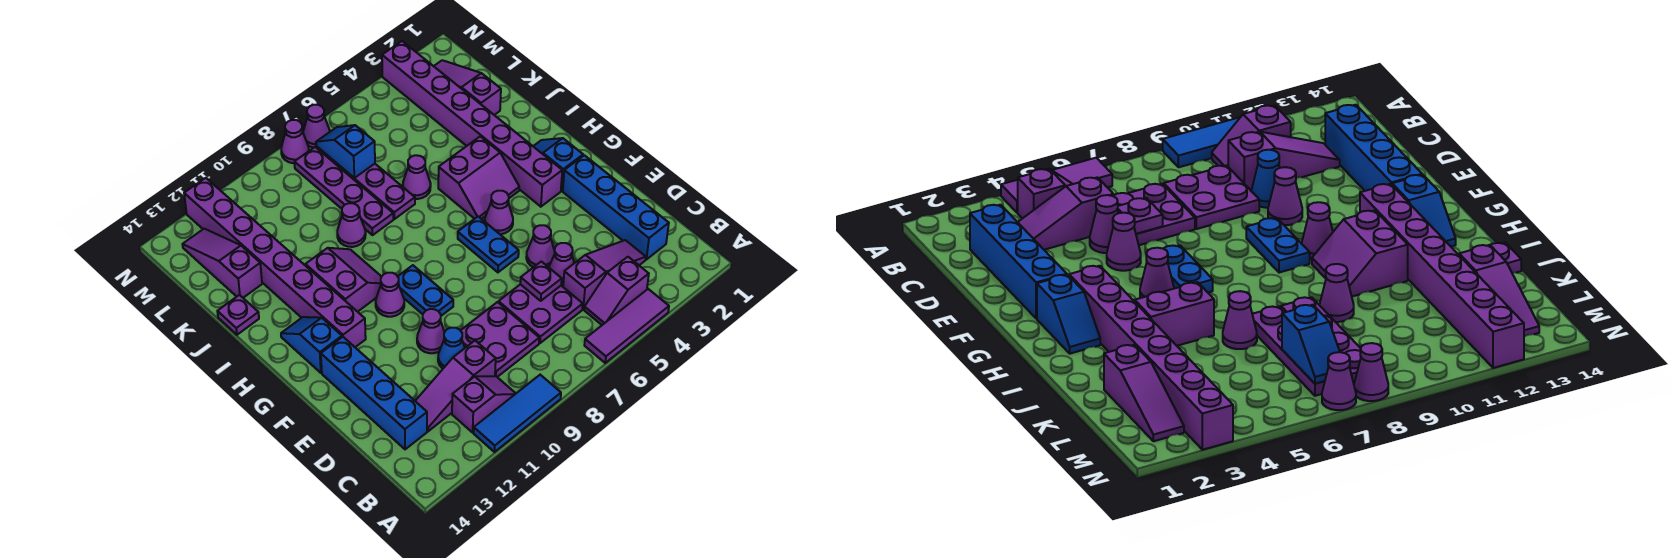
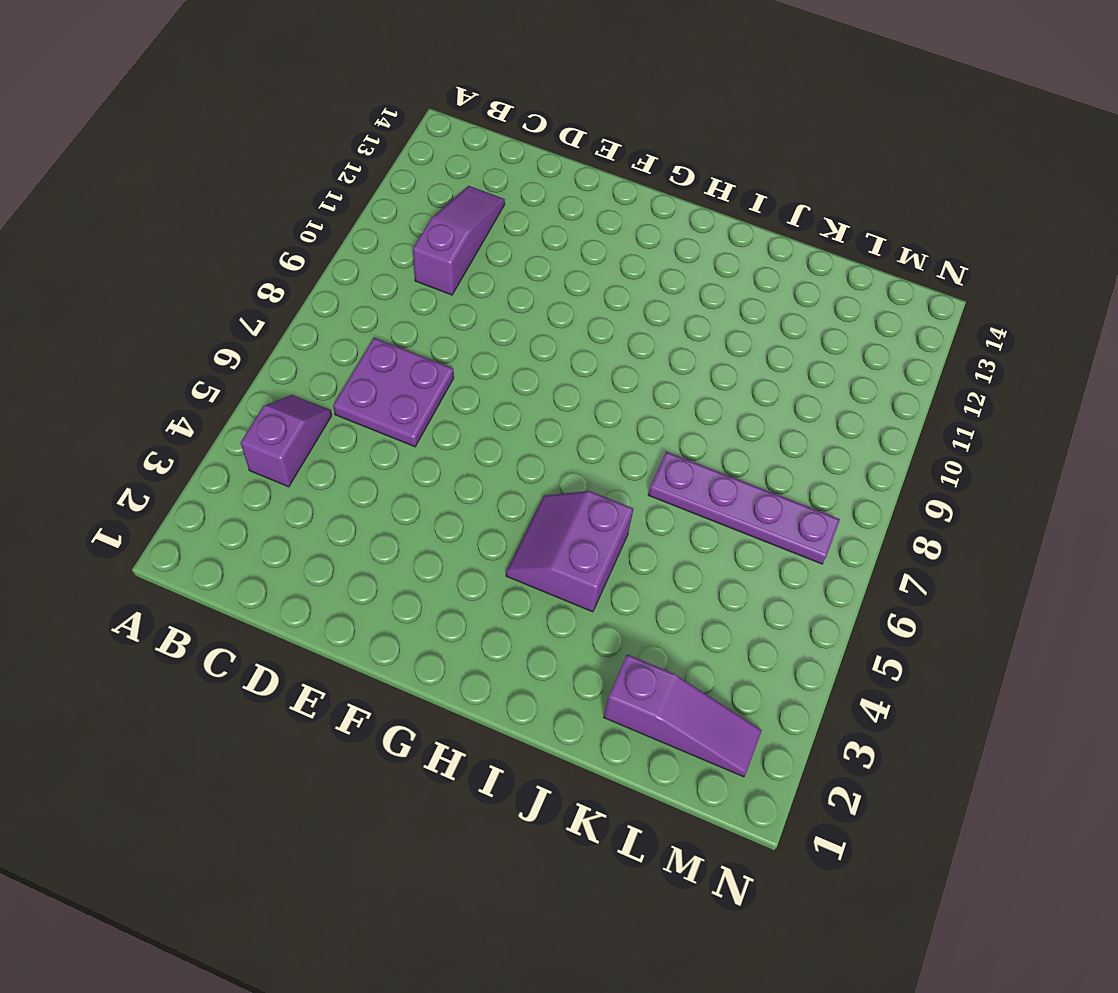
none -> purple tile A4:A6 level 1
none -> blue tile A9:A11 level 1
none -> purple slope B10:B11 level 1 top 11
none -> blue brick C2:F2 level 1

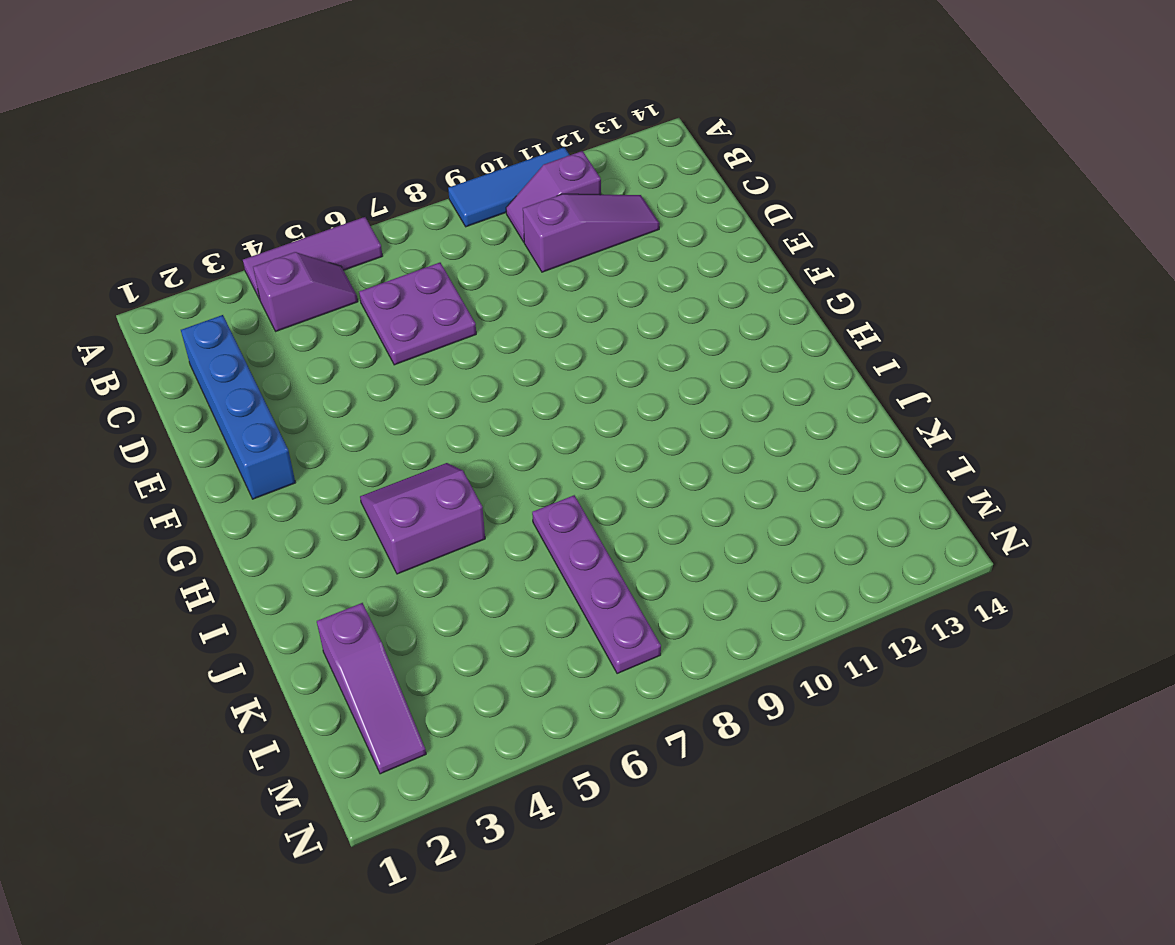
none -> purple slope C3:C5 level 1 top 5
none -> purple plate C8:D9 level 1
none -> blue brick C13:F13 level 1
none -> purple cone D5 level 1

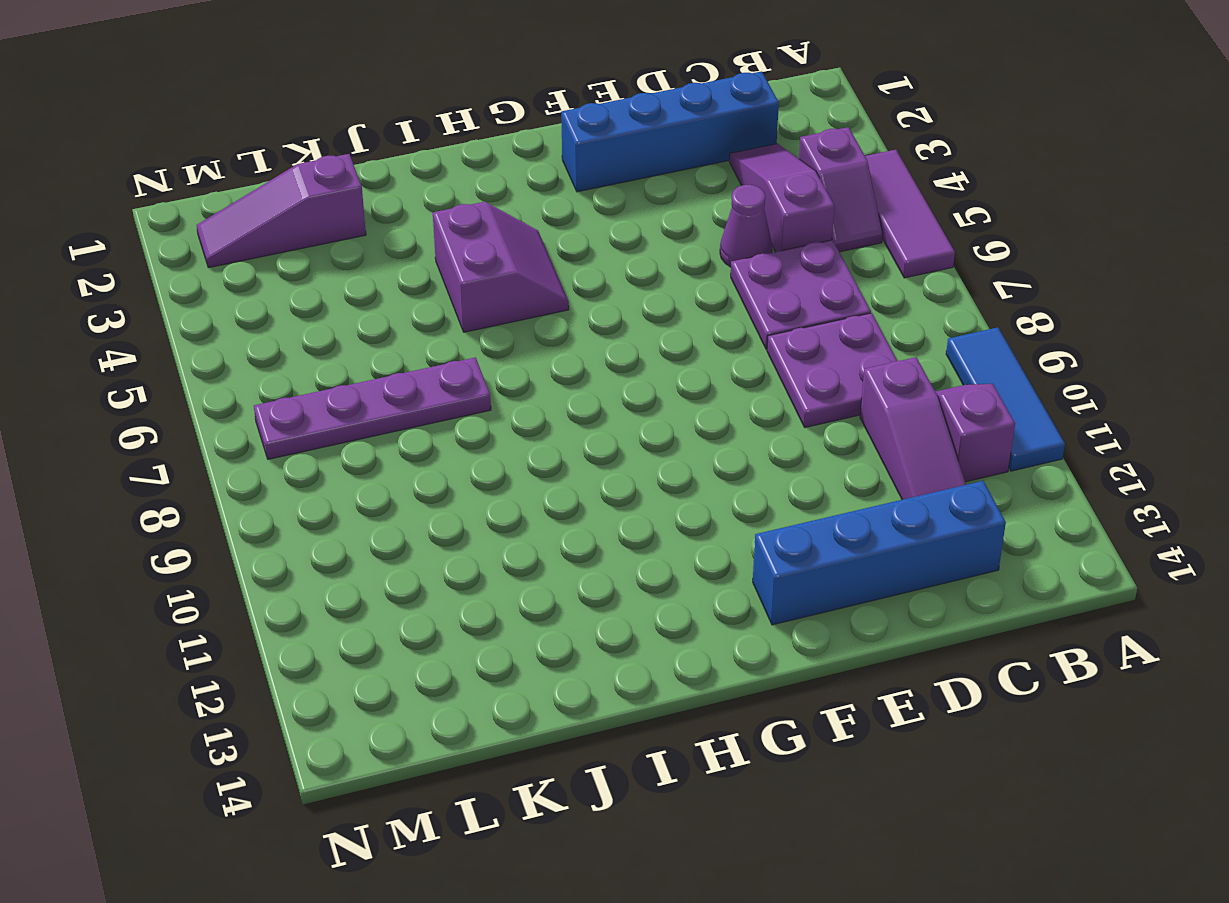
none -> blue cone D10 level 1
none -> purple cone E5 level 1
none -> purple cone E10 level 1
none -> blue plate F6:G6 level 1

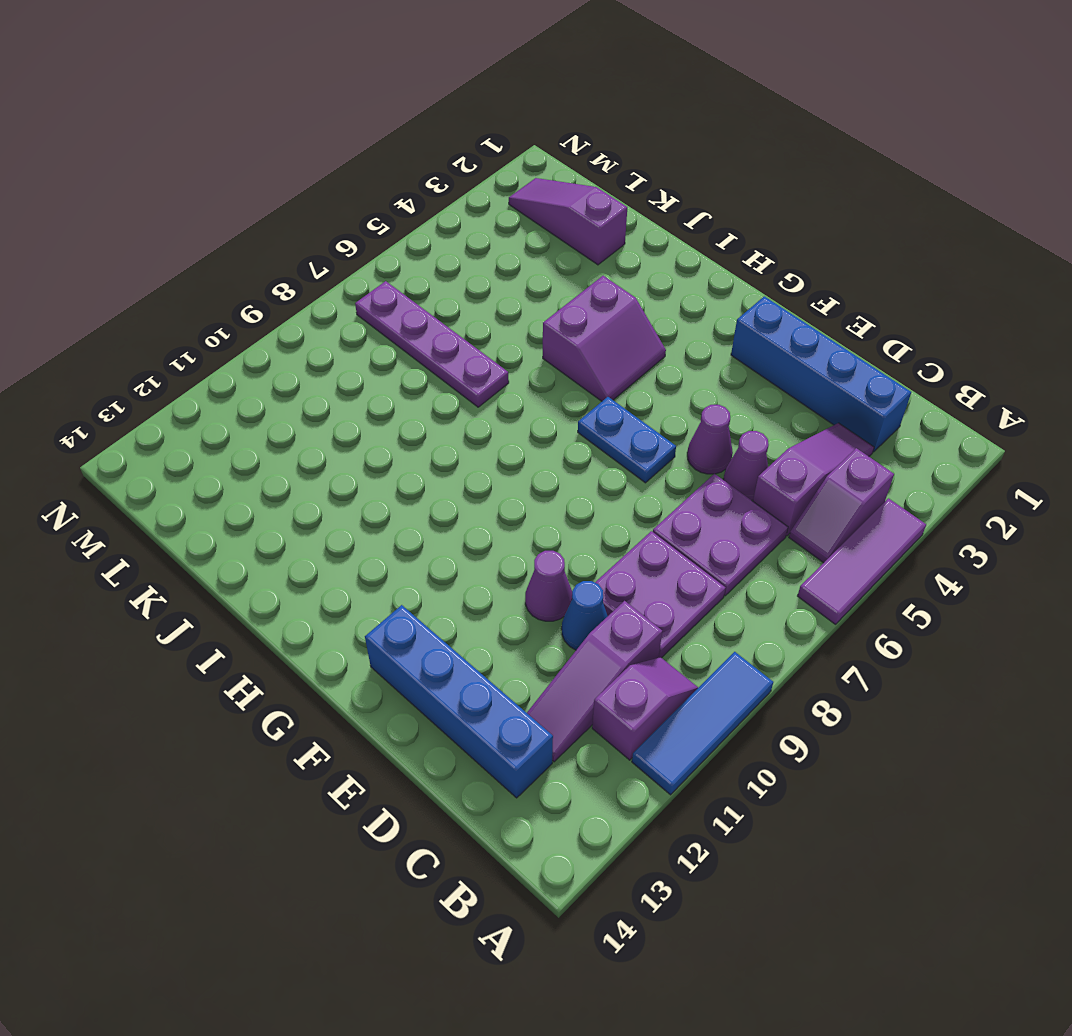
none -> blue plate F9:G9 level 1
none -> blue slope G2:H2 level 1 top G
none -> purple brick G3:N3 level 1
none -> purple cone G5 level 1

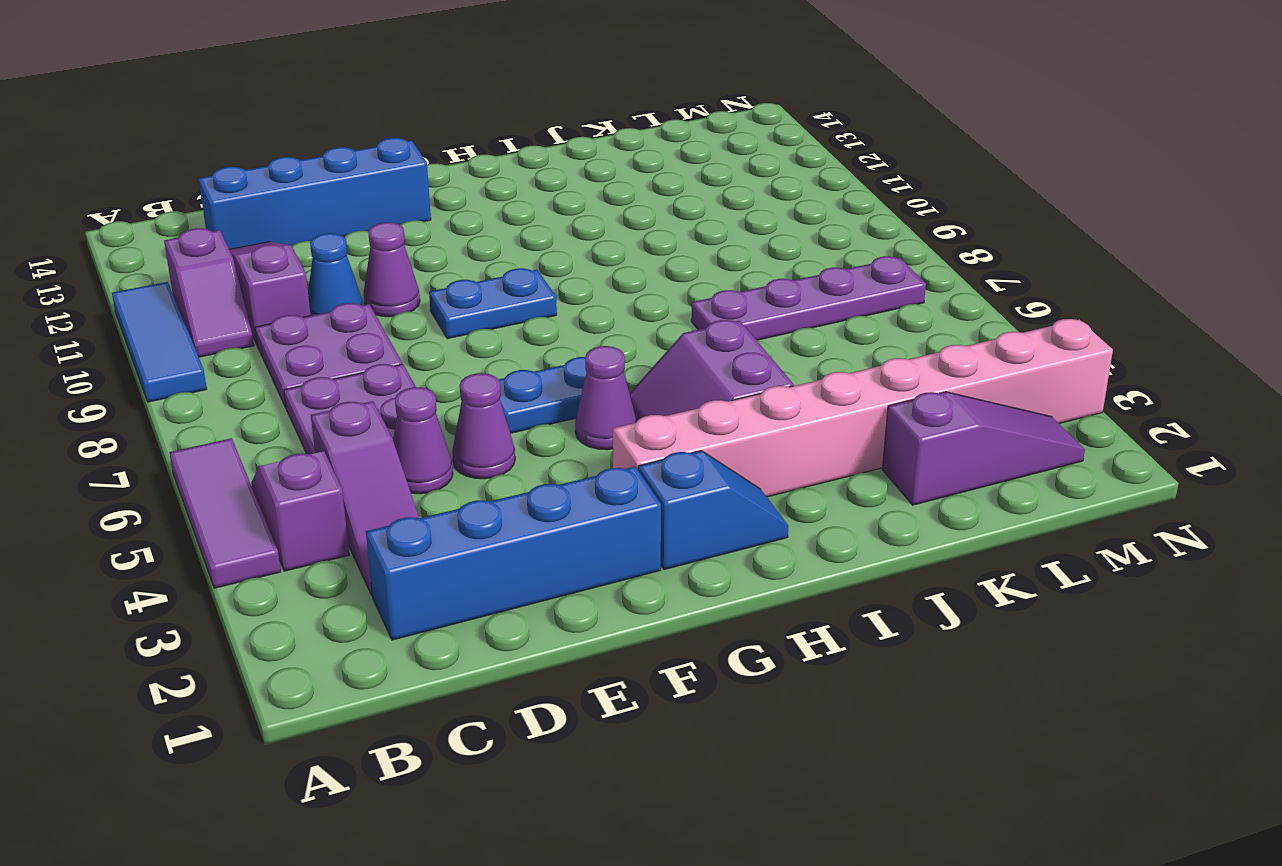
pink brick G3:N3 level 1 -> purple brick G3:N3 level 1
none -> purple cone G10 level 1
none -> purple brick G12:N12 level 1
none -> blue slope G13:H13 level 1 top G
none -> purple slope H10:I11 level 1 top 11

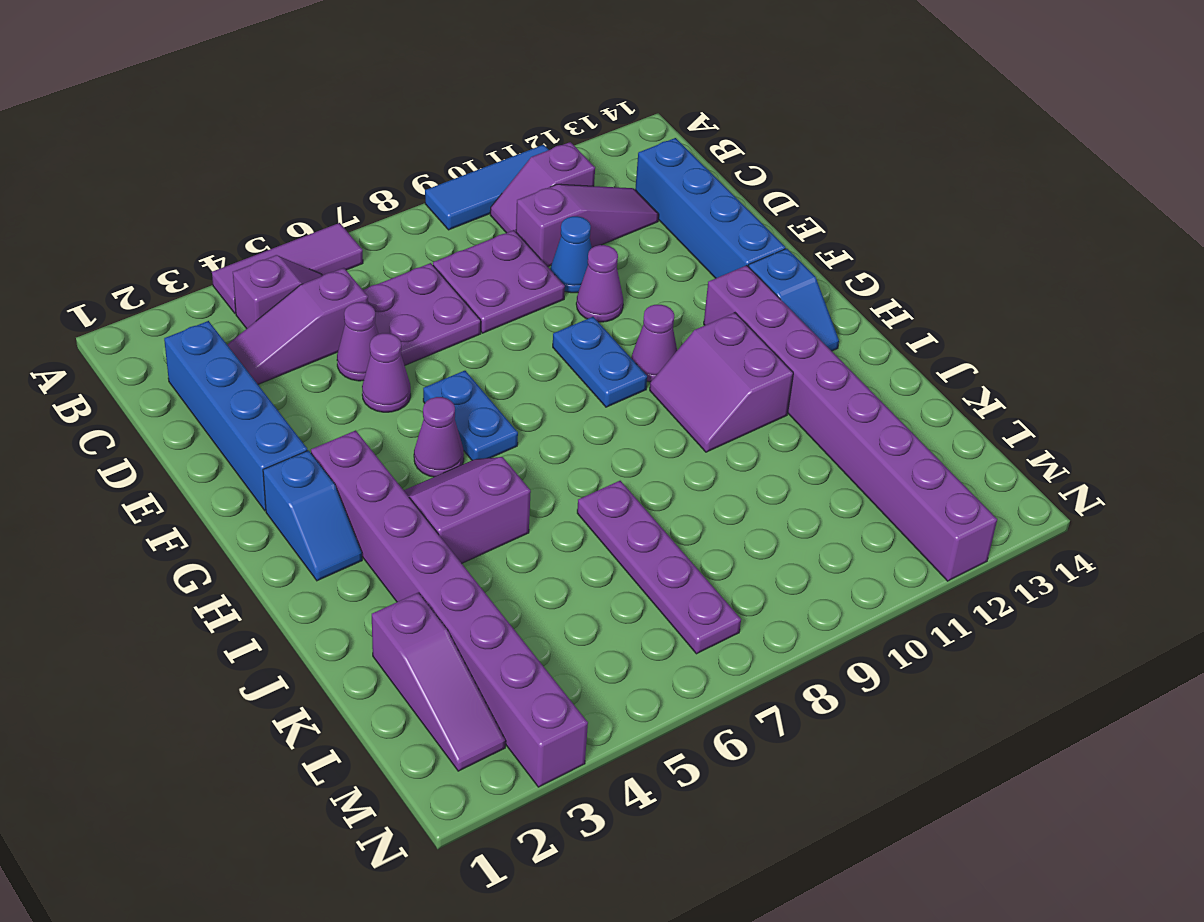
none -> purple cone J6 level 1
none -> purple plate J8:M8 level 1
none -> purple cone J9 level 1
none -> purple plate J14 level 1

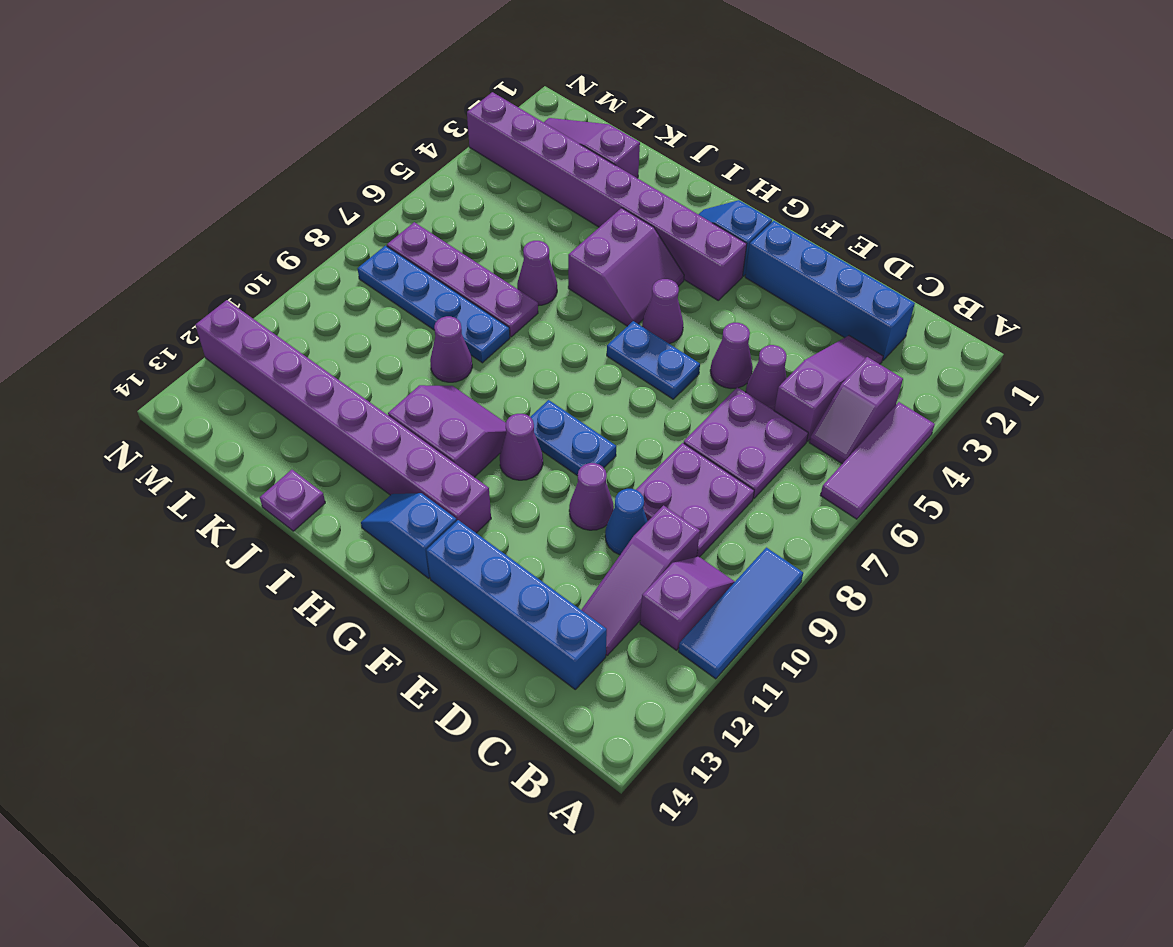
blue plate J8:M8 level 1 -> purple plate J8:M8 level 1
none -> purple slope K13:M13 level 1 top K
none -> purple cone N7 level 1
none -> purple cone N8 level 1
none -> purple plate D6 level 2

